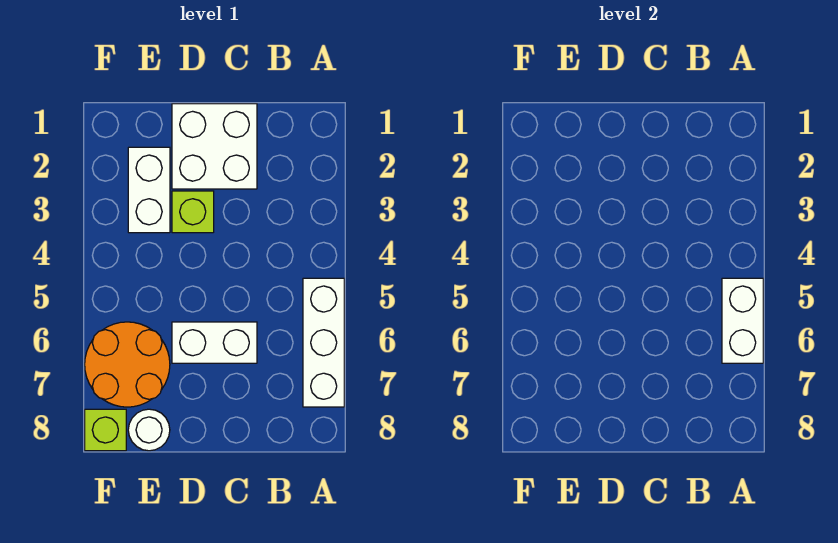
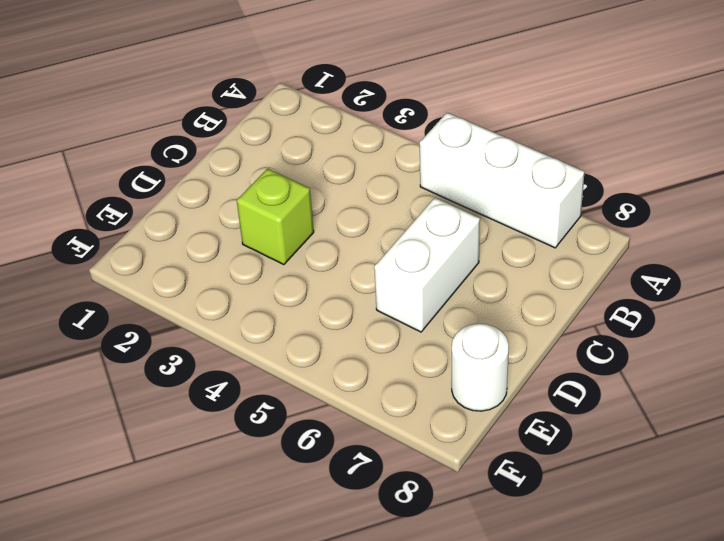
none -> white brick C1:D2 level 1
none -> white brick E2:E3 level 1

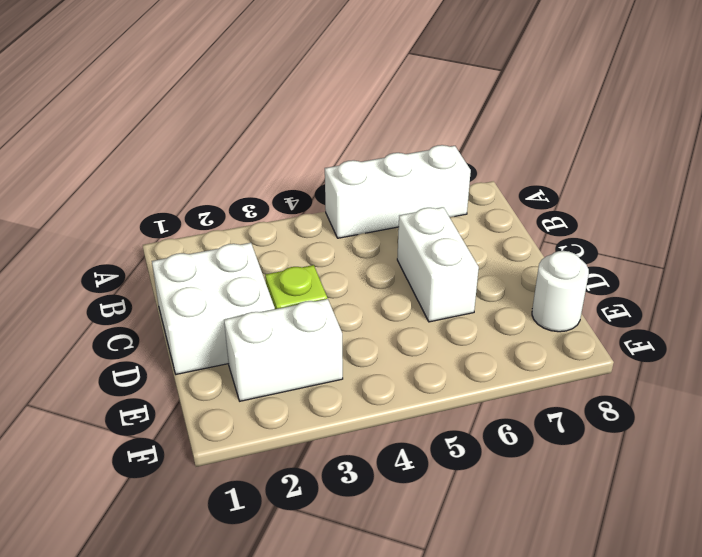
none -> orange round brick E6:F7 level 1
none -> lime brick F8 level 1

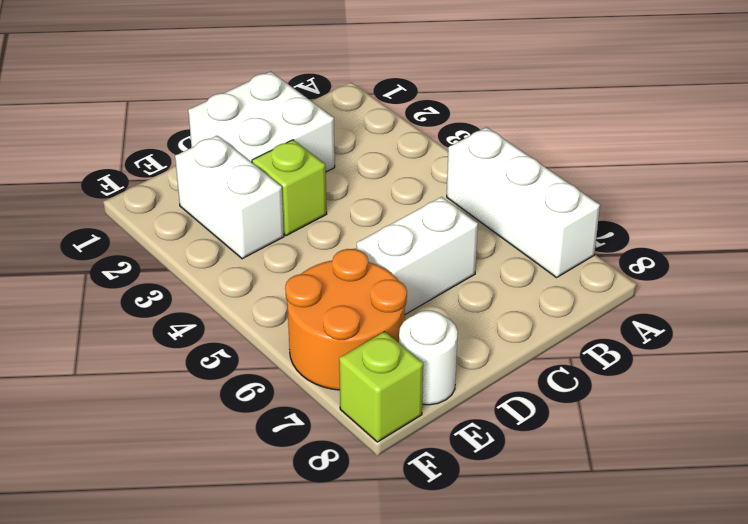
none -> white brick A5:A6 level 2

